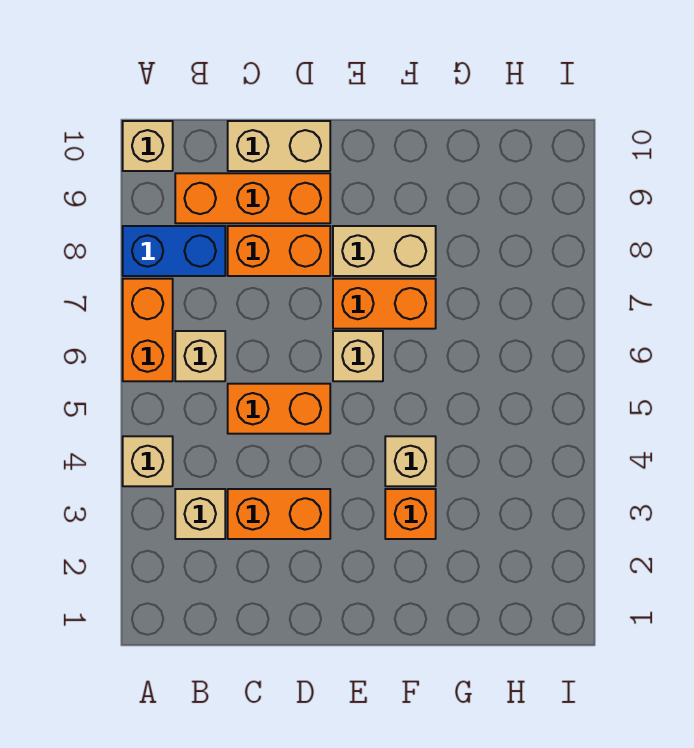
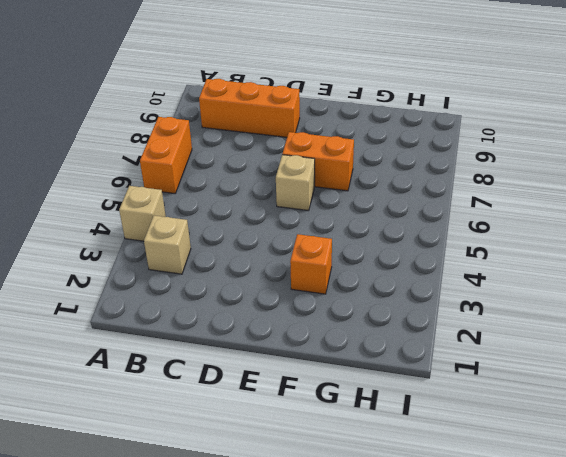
none -> blue brick A8:B8 level 1
none -> tan brick A10 level 1
none -> tan brick B6 level 1

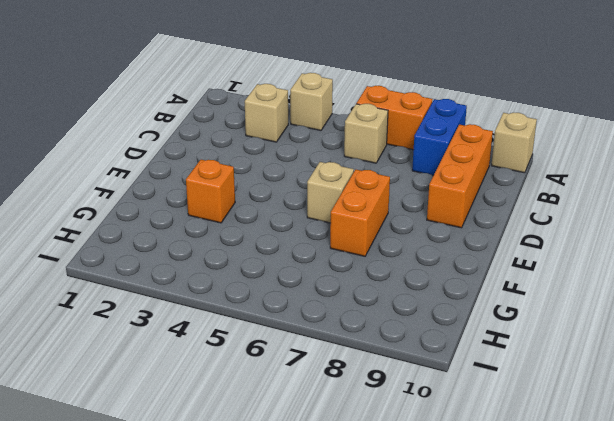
none -> orange brick C3:D3 level 1
none -> orange brick C5:D5 level 1
none -> orange brick C8:D8 level 1

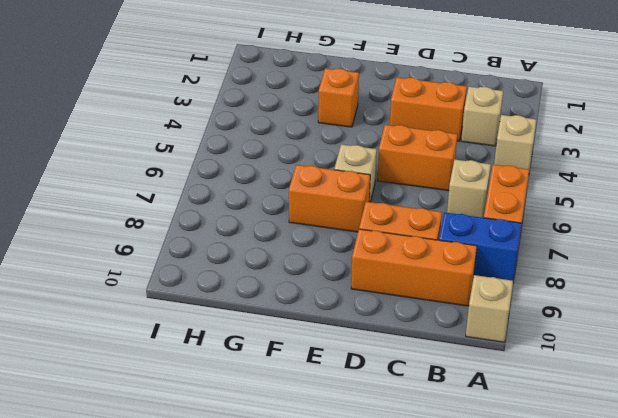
none -> tan brick C10:D10 level 1
none -> tan brick E8:F8 level 1
none -> tan brick F4 level 1

